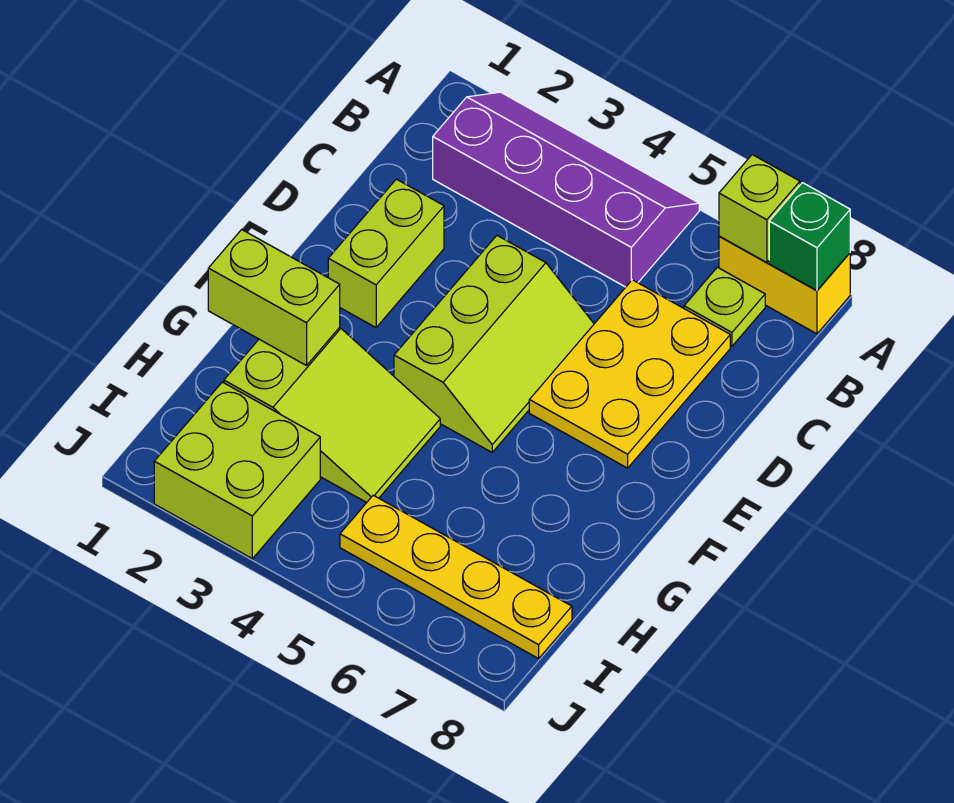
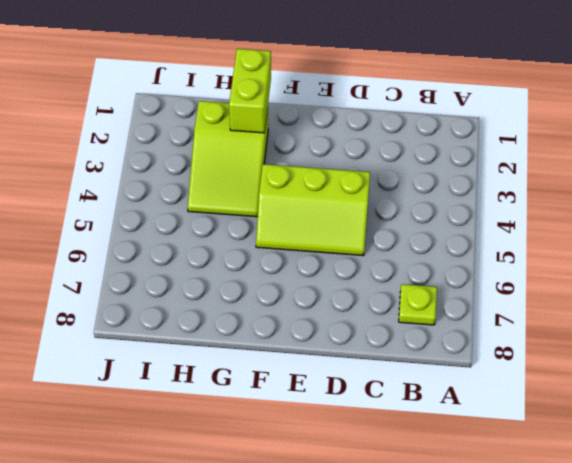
none -> purple slope A2:B5 level 1 top B
none -> yellow brick A7:A8 level 1
none -> yellow plate C6:E7 level 1

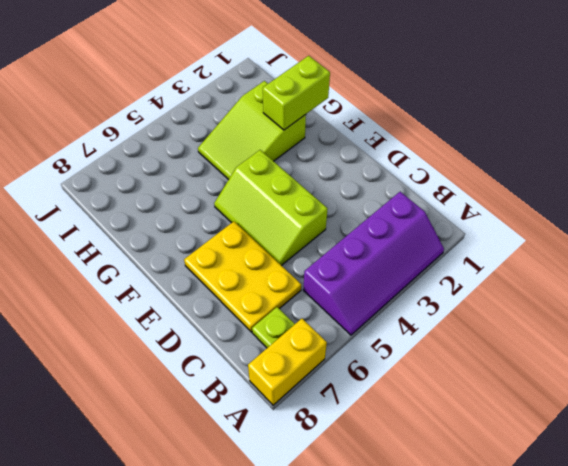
none -> lime brick D2:E2 level 1
none -> lime brick I2:J3 level 1
none -> yellow plate I5:I8 level 1

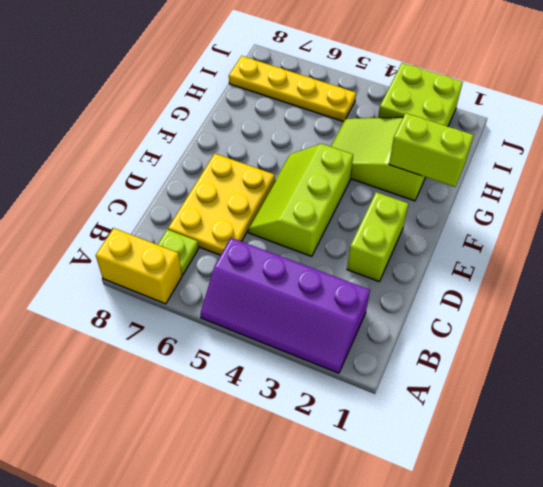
none -> lime brick A7 level 2
none -> green brick A8 level 2

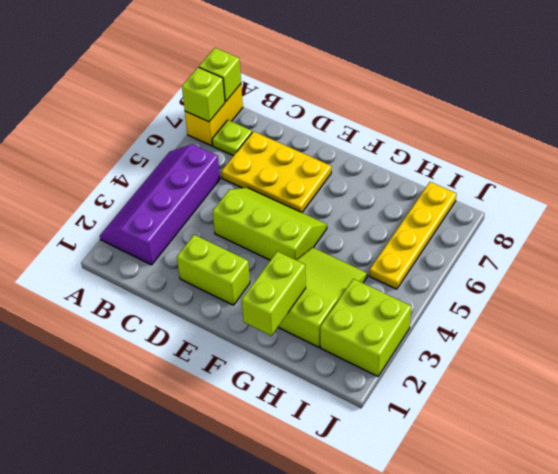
lime brick A8 level 2 -> green brick A8 level 2

